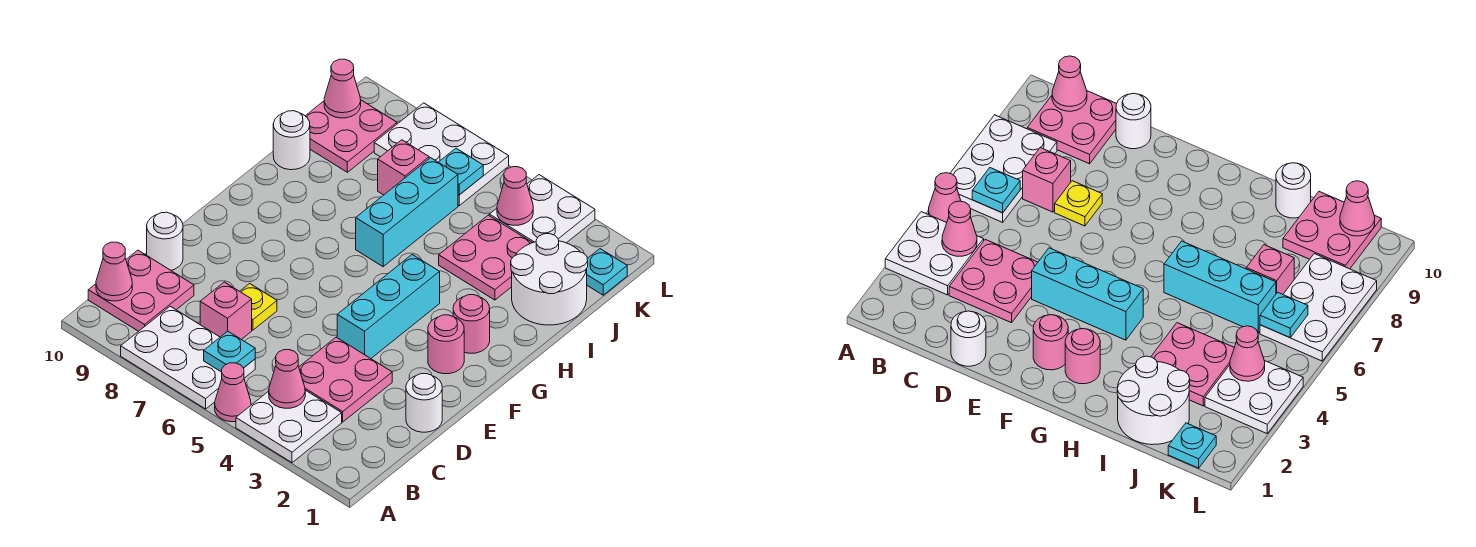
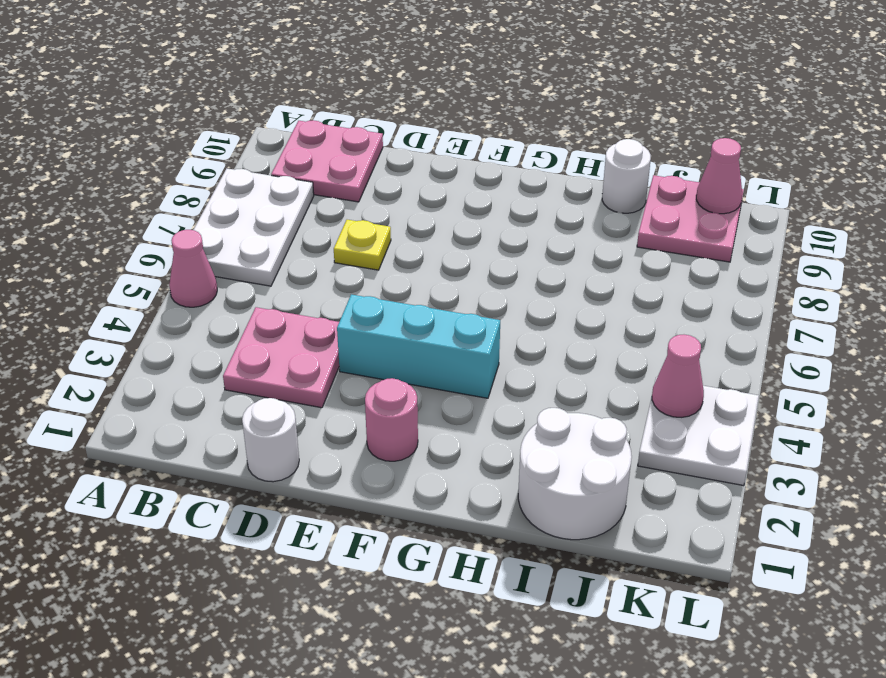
none -> white plate A3:B4 level 1
none -> pink brick C7 level 1
none -> white round brick D10 level 1

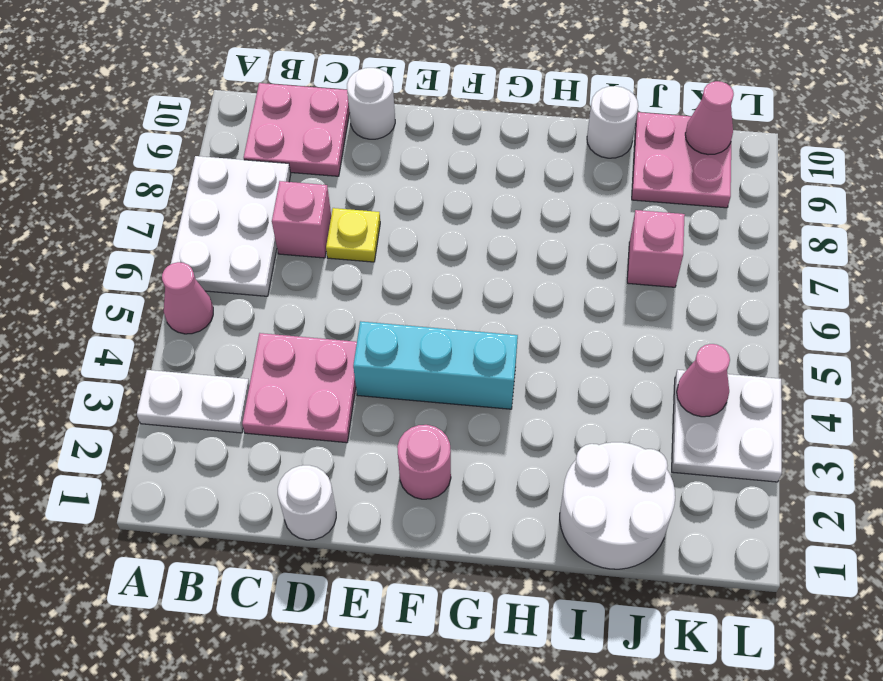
white plate A3:B3 level 1 -> white plate A3:B4 level 1
none -> pink round brick G2 level 1
none -> cyan brick H6:J6 level 1
none -> pink plate I3:J4 level 1

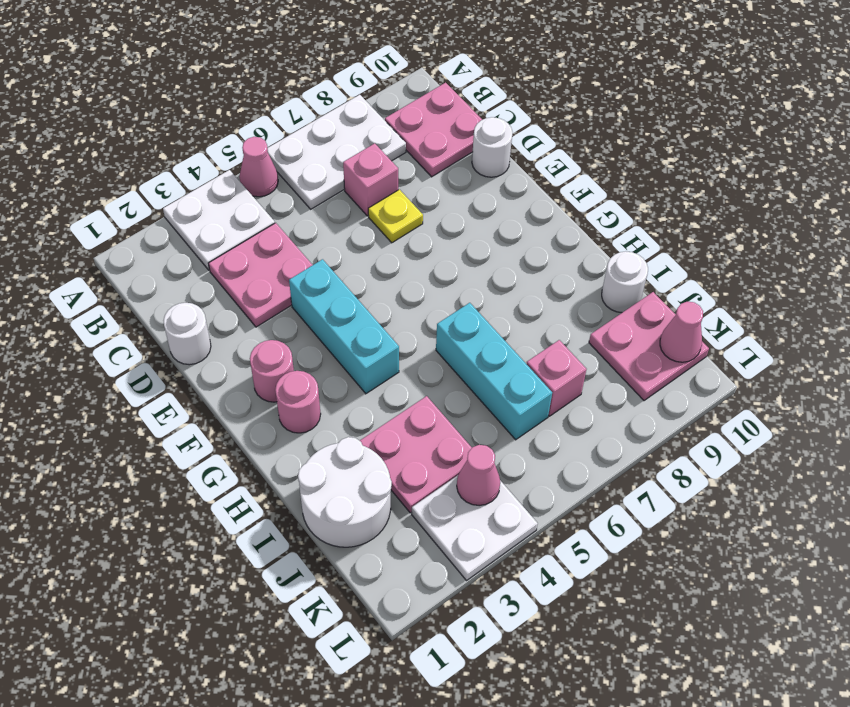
none -> cyan plate K1 level 1
none -> white plate K6:L8 level 1
none -> pink cone B4 level 2

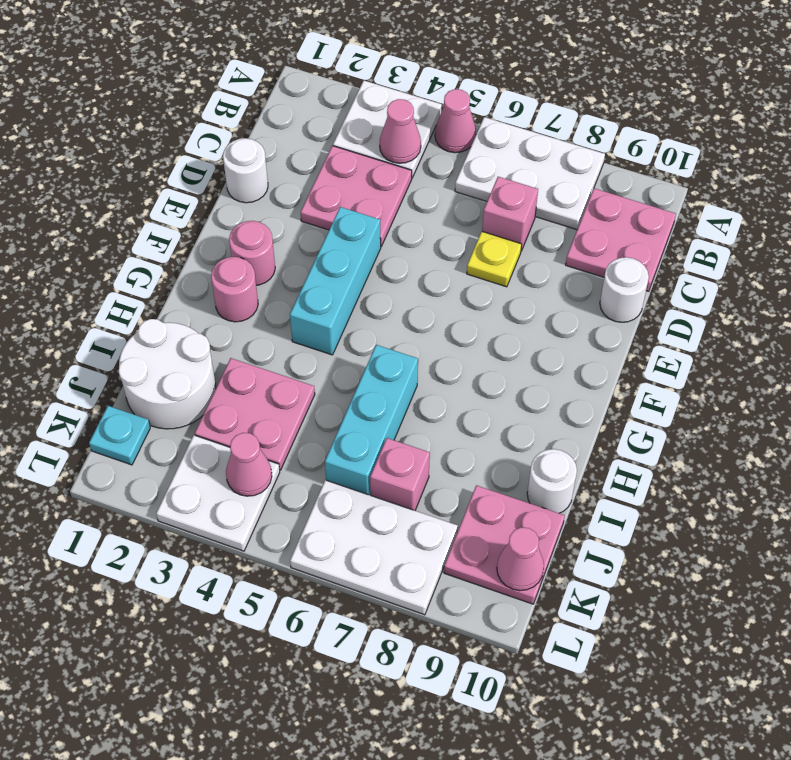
none -> cyan plate B6 level 2
none -> pink cone B10 level 2
none -> cyan plate K6 level 2

